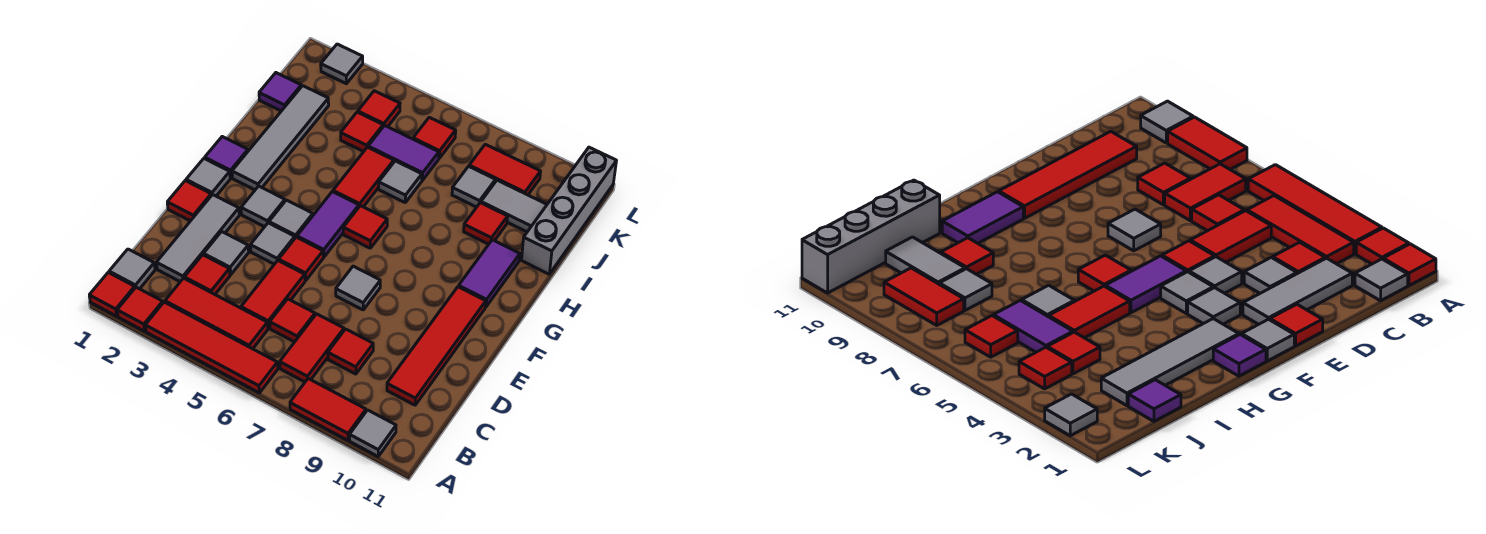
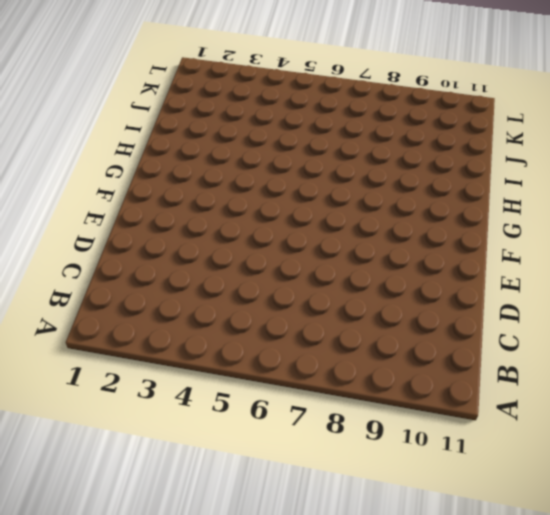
none -> red tile A1 level 1
none -> red tile A2 level 1
none -> red tile A3:A6 level 1
none -> red tile A8:A9 level 1

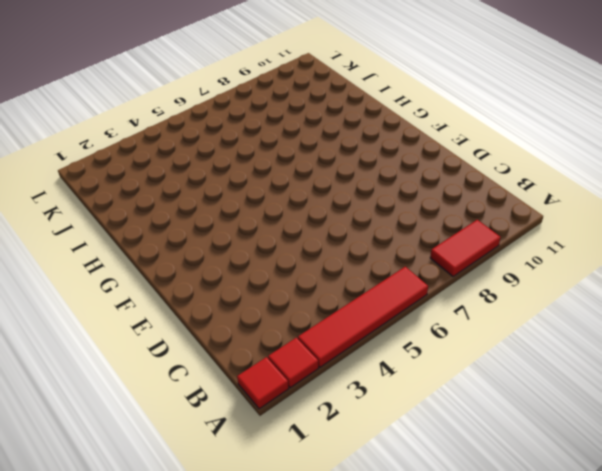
none -> grey tile A10 level 1
none -> grey tile B1 level 1
none -> red tile B3:B5 level 1
none -> red tile B7:C7 level 1

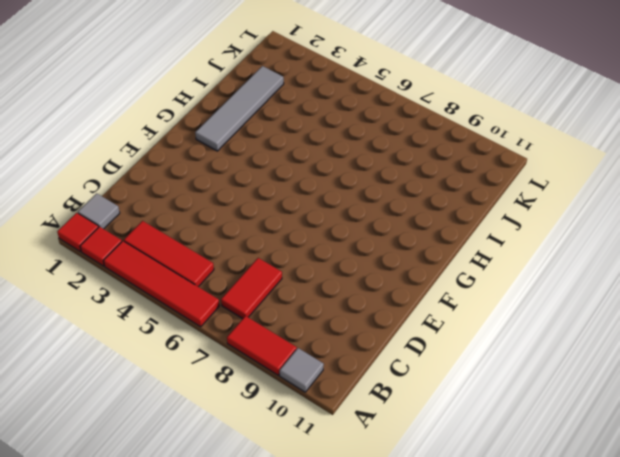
none -> grey tile C2:E2 level 1
none -> red tile C3 level 1
none -> red tile C5:D5 level 1
none -> red tile C6 level 1

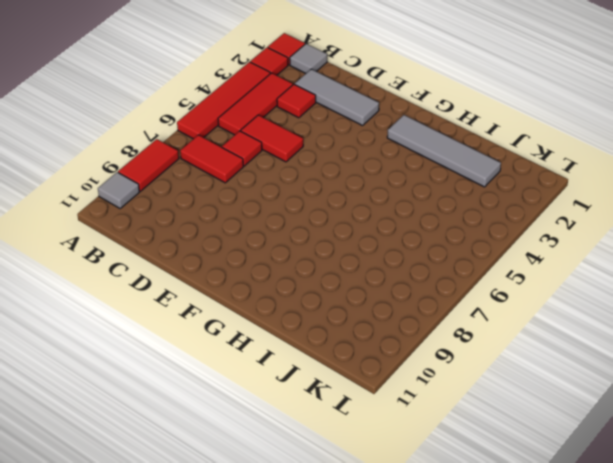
none -> red tile C8 level 1
none -> red tile C10:F10 level 1
none -> grey tile D3 level 1
none -> red tile E1 level 1

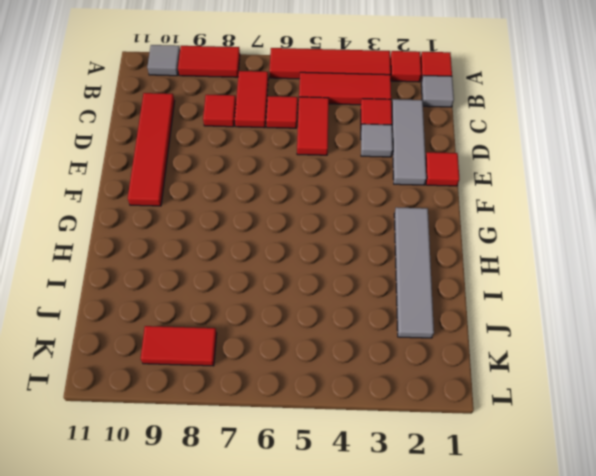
none -> grey tile E4 level 1
none -> red tile E5 level 1
none -> grey tile E7 level 1
none -> grey tile F1 level 1

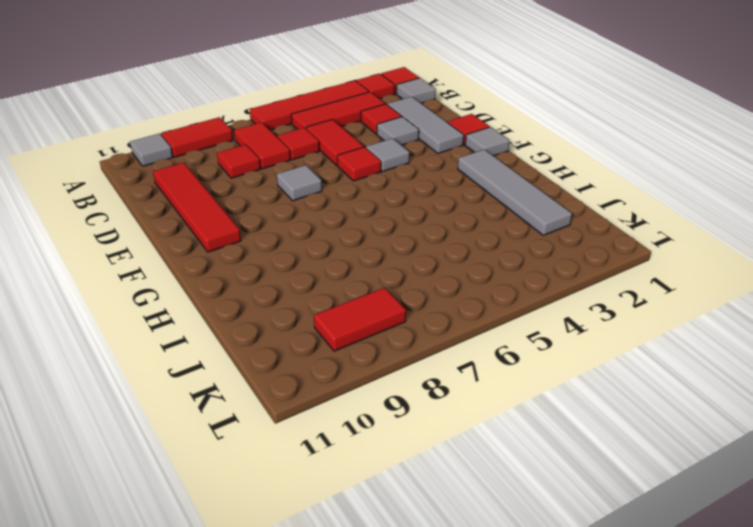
none -> grey tile F3 level 1
none -> grey tile F4 level 1
none -> purple tile F5:G5 level 1
none -> purple tile G1 level 1

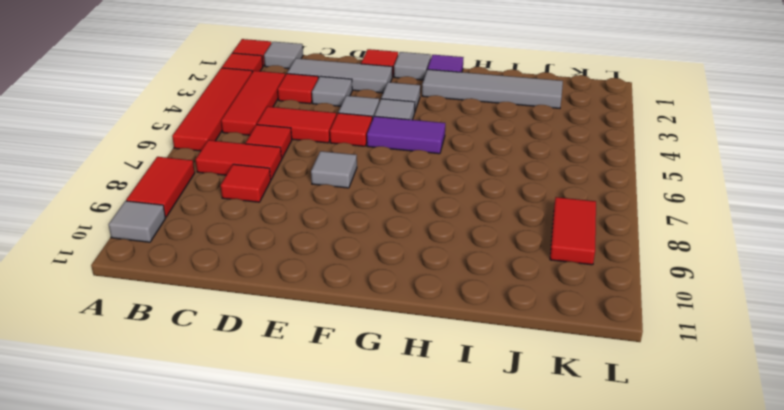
none -> red tile C10:F10 level 1
none -> red tile G6 level 1
none -> purple tile G10:H10 level 1
none -> red tile H5:I5 level 1

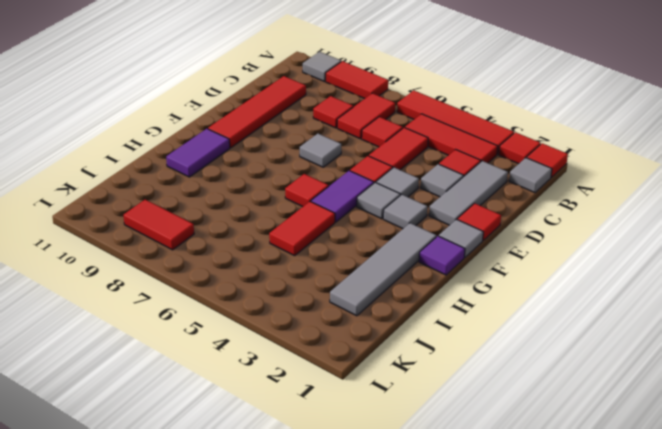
none -> grey tile I6 level 1
none -> red tile I9 level 1
none -> grey brick I11:L11 level 1
none -> purple tile J1 level 1

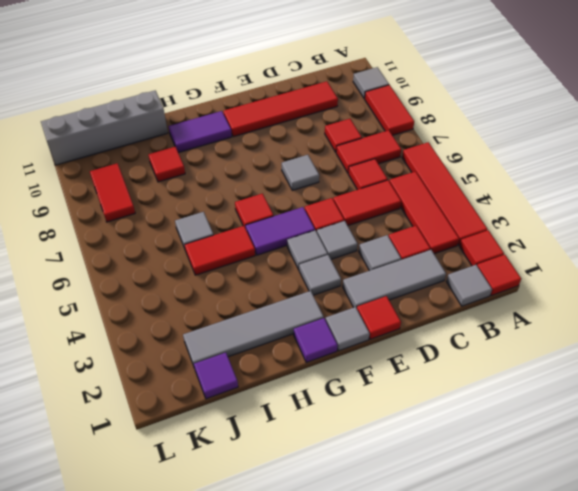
none -> red tile J4 level 1
none -> purple tile J5:J6 level 1
none -> grey tile J8 level 1
none -> grey tile J9:J10 level 1

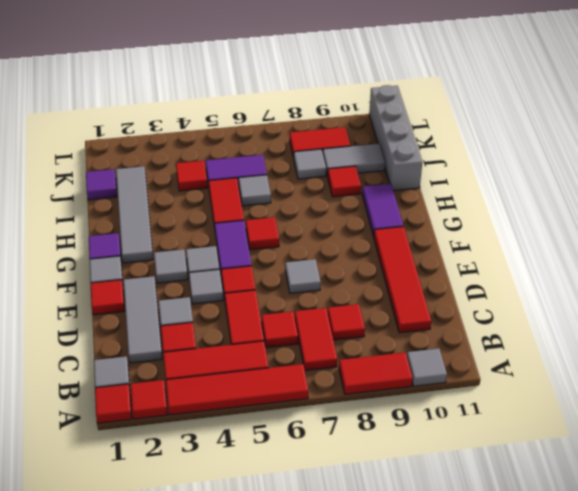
none -> red tile K4 level 1
none -> red tile K6 level 1
none -> grey tile L2 level 1

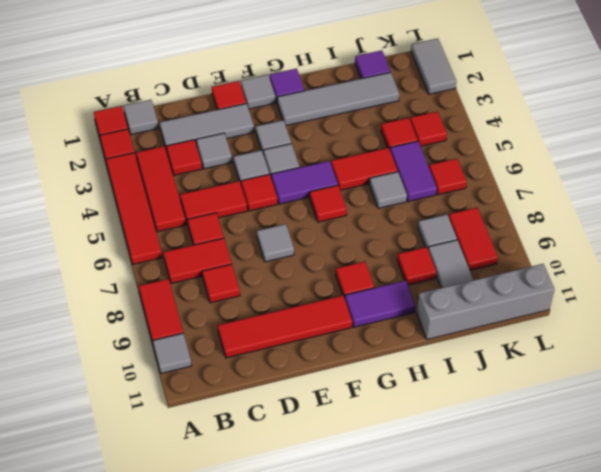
red tile G9 level 1 -> none
grey tile L1:L2 level 1 -> grey tile L2 level 1

